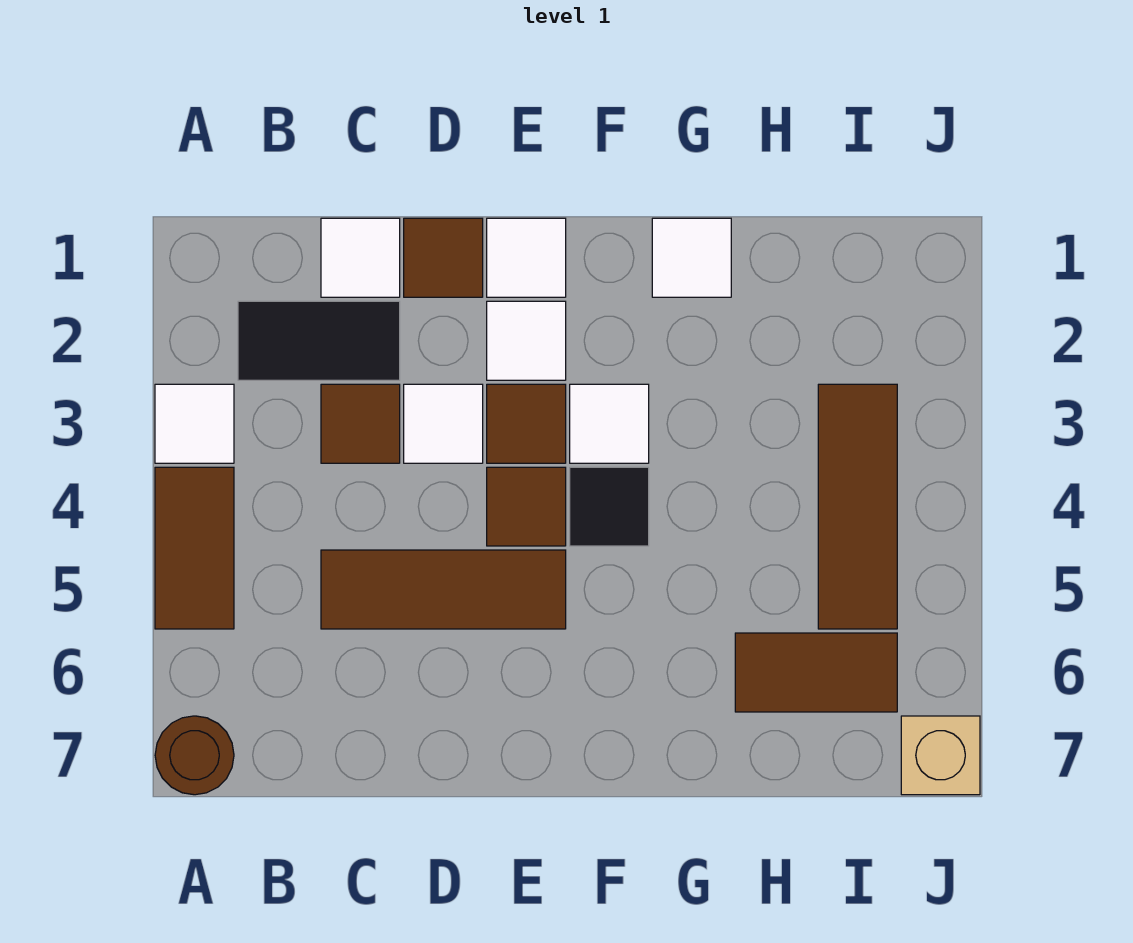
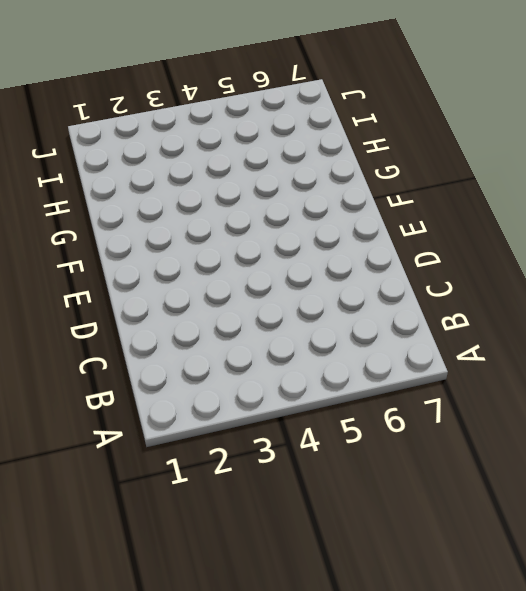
none -> white tile A3 level 1
none -> brown tile A4:A5 level 1
none -> brown round brick A7 level 1

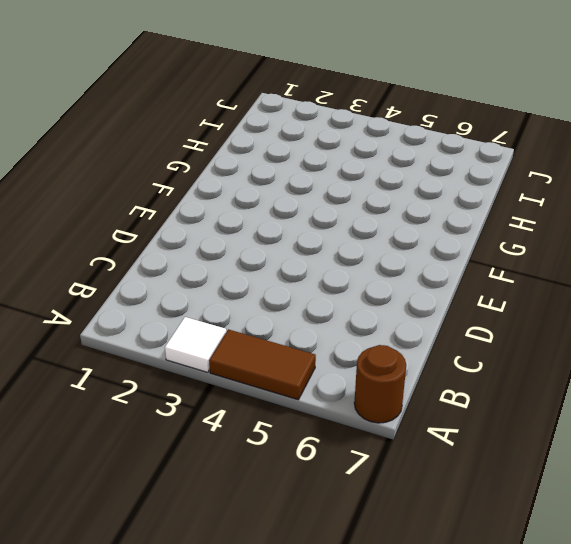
none -> black tile B2:C2 level 1
none -> white tile C1 level 1
none -> brown tile C3 level 1

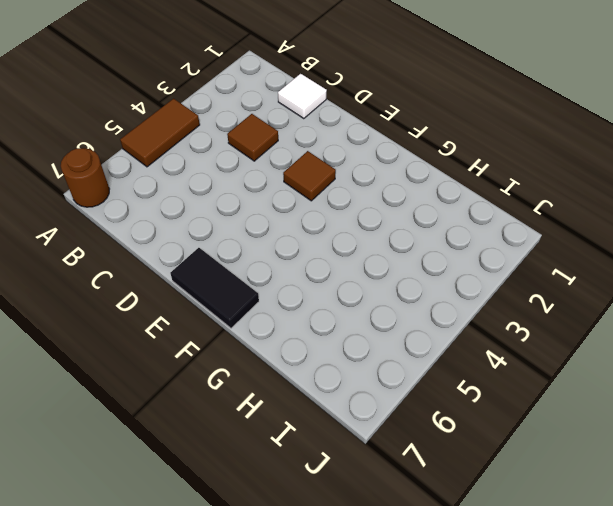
black tile E7:F7 level 1 -> black tile B2:C2 level 1
none -> white tile A3 level 1
none -> brown tile C5:E5 level 1
none -> brown tile D1 level 1

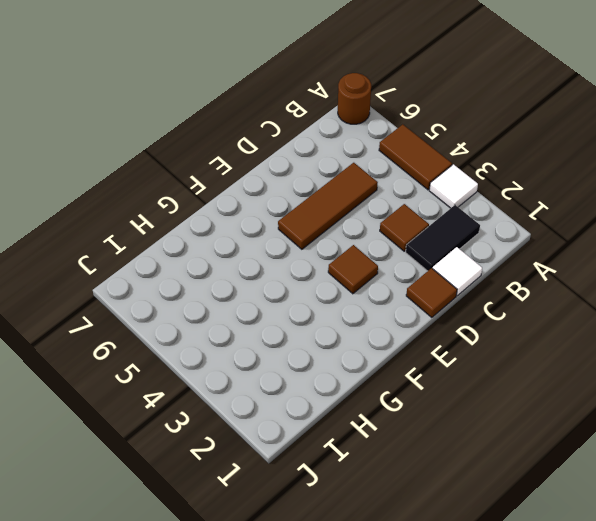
none -> white tile D3 level 1
none -> white tile E1 level 1
none -> white tile E2 level 1

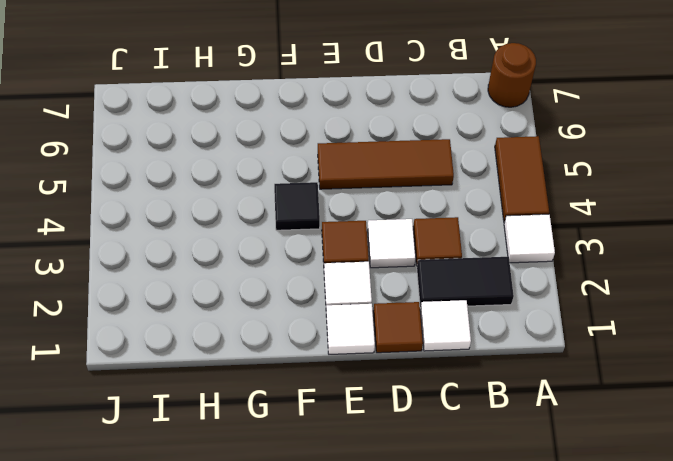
none -> brown tile E4 level 1
none -> white tile F3 level 1
none -> white tile G1 level 1

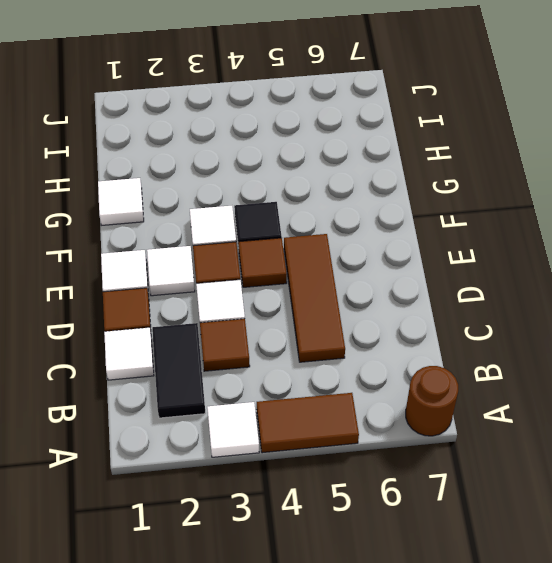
none -> brown tile H6:I6 level 1
none -> brown tile I3:I5 level 1
none -> tan brick J7 level 1

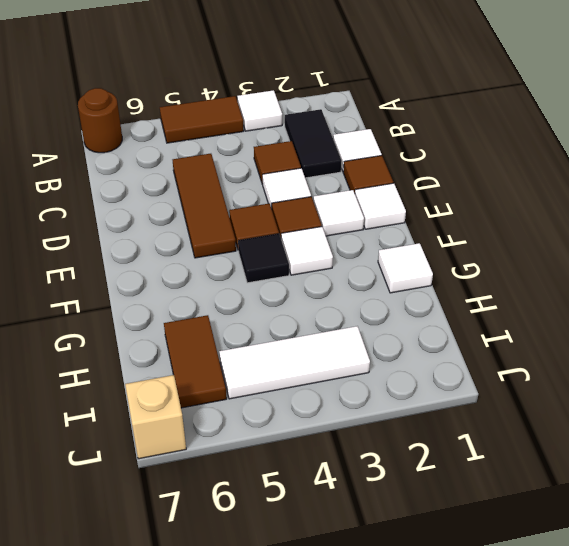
white tile I3:I5 level 1 -> brown tile I3:I5 level 1

